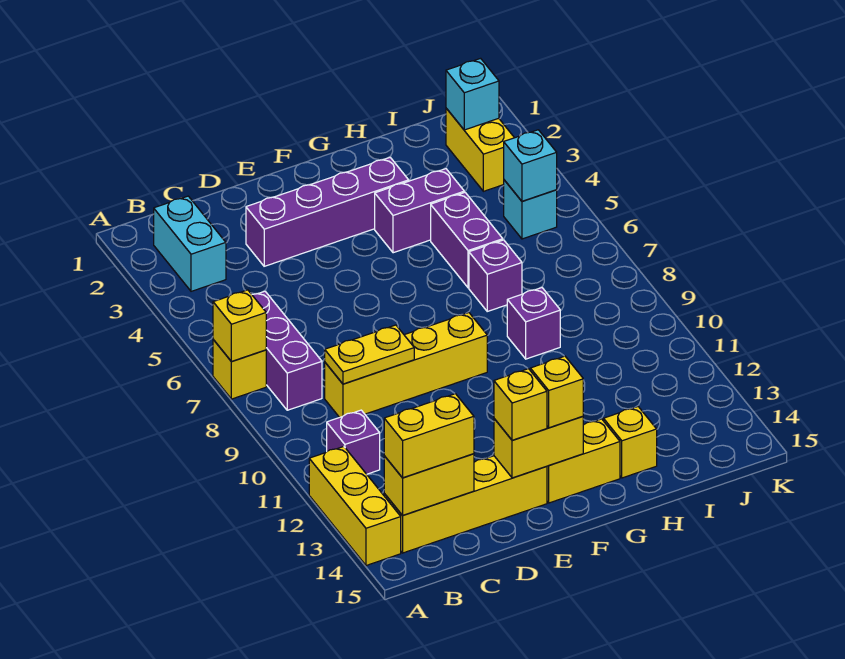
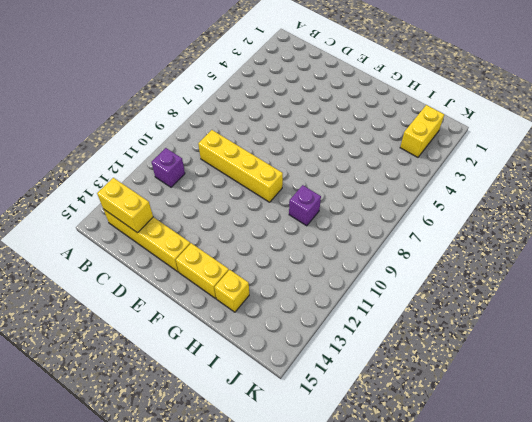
none -> yellow brick A7 level 1
none -> yellow brick A12:A14 level 1
none -> cyan brick B2:B3 level 1

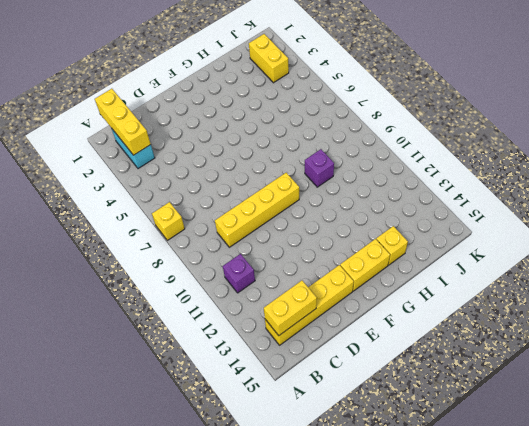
yellow brick B1:B3 level 2 -> yellow brick A12:A14 level 1
none -> purple brick B6:B8 level 1
none -> purple brick D3:G3 level 1
none -> purple brick G4:H4 level 1

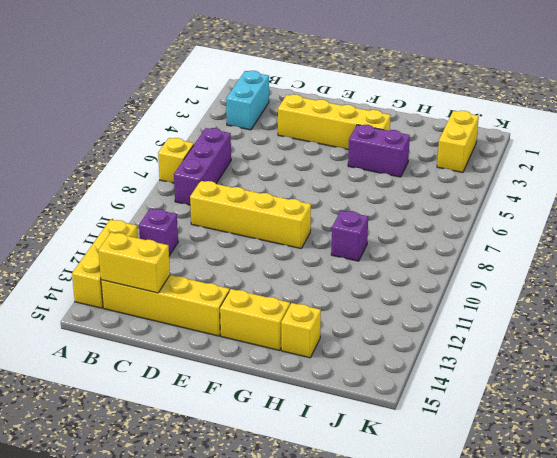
yellow brick D3:G3 level 1 -> purple brick D3:G3 level 1
none -> purple brick H5:H6 level 1
none -> purple brick H7 level 1
none -> cyan brick J5 level 1

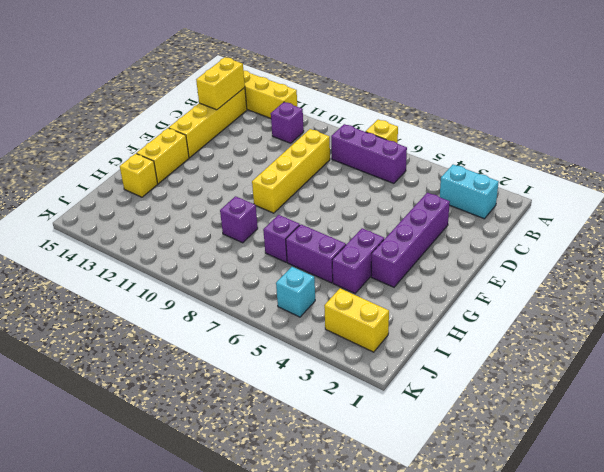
none -> yellow brick A7 level 2
none -> yellow plate C9:D9 level 2
none -> yellow brick E14:F14 level 2

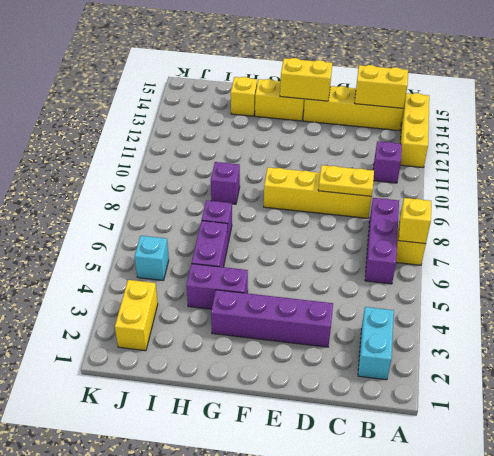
none -> cyan brick J2 level 2
none -> cyan brick J5 level 2
none -> yellow brick B14:C14 level 3

